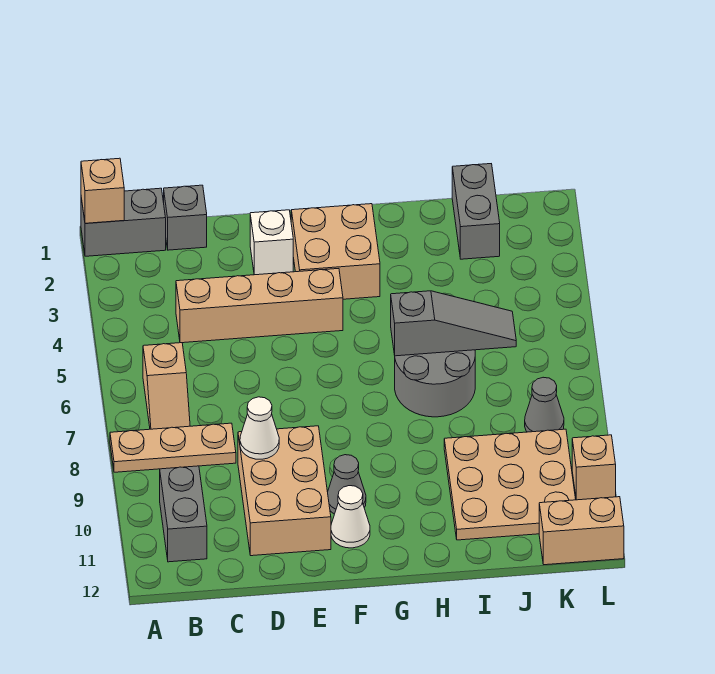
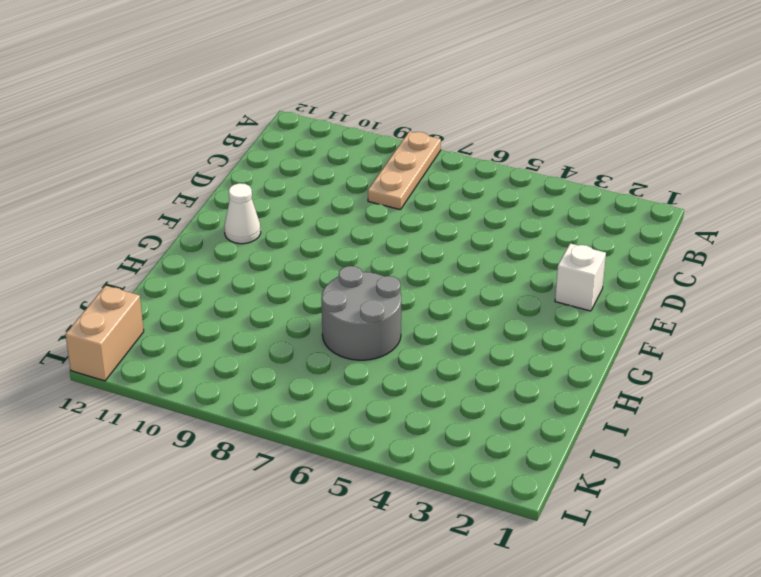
none -> grey brick A1:B1 level 1
none -> tan slope B6:B7 level 1 top 6
none -> grey brick B10:B11 level 1

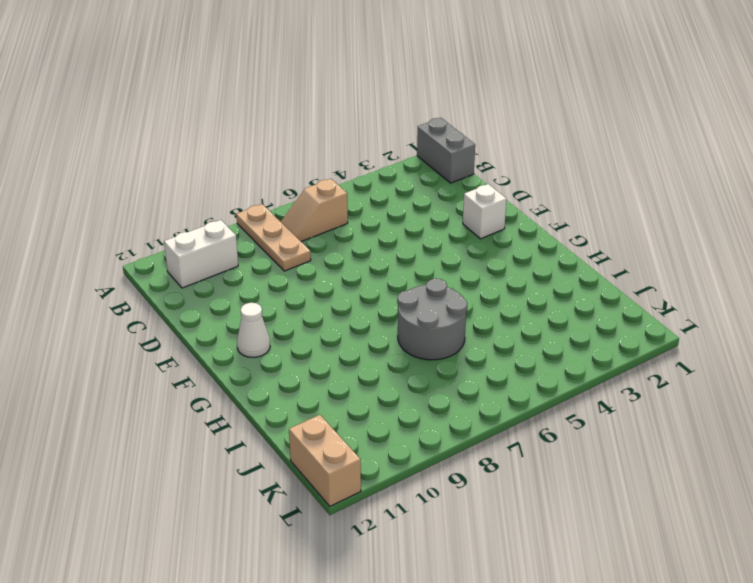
white brick B10:B11 level 1 -> grey brick B10:B11 level 1
none -> grey brick C1 level 1
none -> tan brick C4:F4 level 1
none -> tan brick D9:E11 level 1

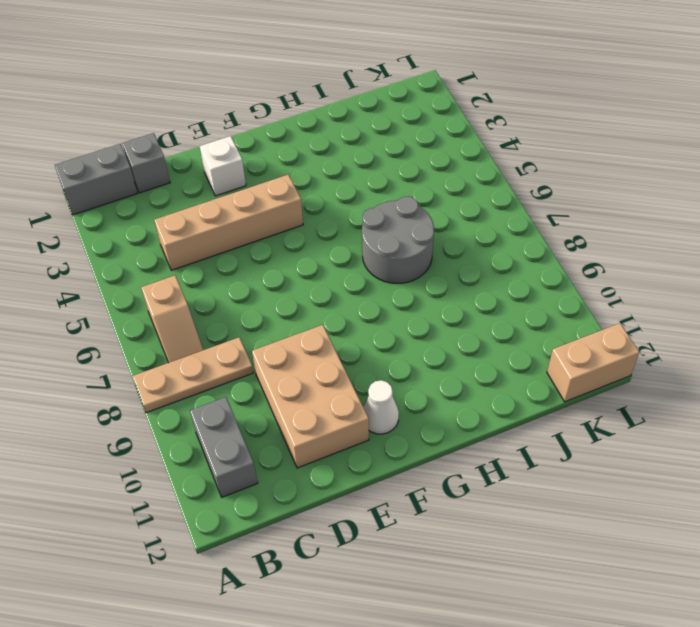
none -> tan brick F2:G3 level 1
none -> grey cone F10 level 1
none -> tan plate I9:K11 level 1

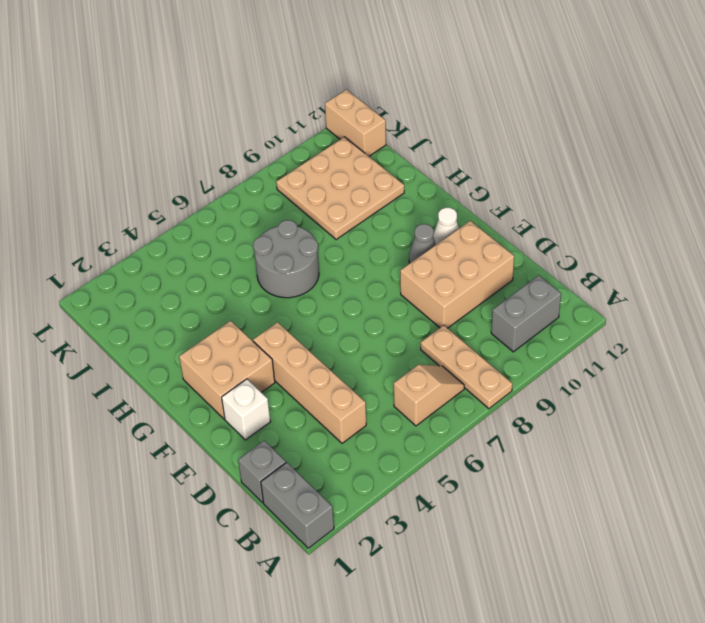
none -> grey brick J1:J2 level 1
none -> grey cone K8 level 1
none -> tan brick L10 level 1

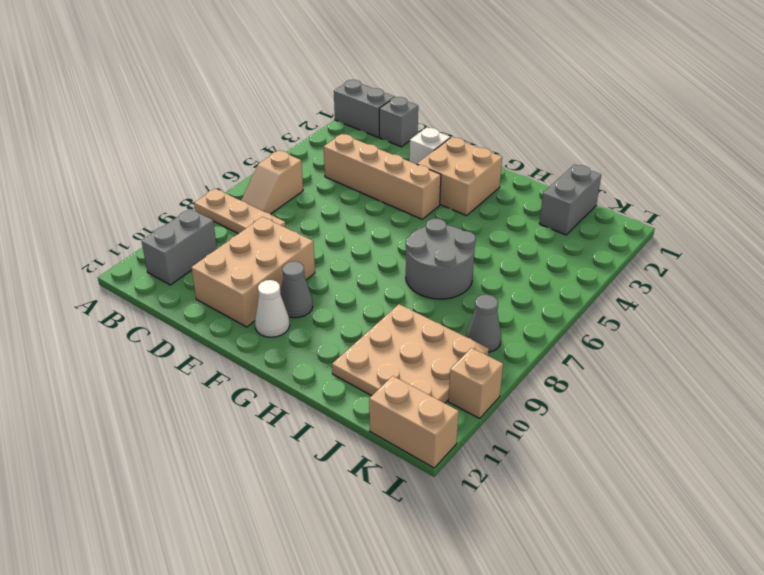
none -> tan brick A1 level 2
none -> white cone D9 level 2
none -> grey slope H6:J6 level 2 top H

